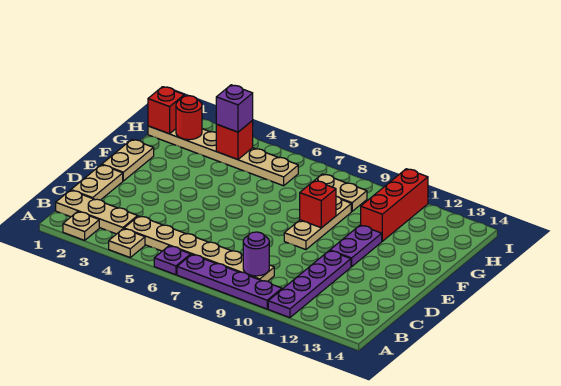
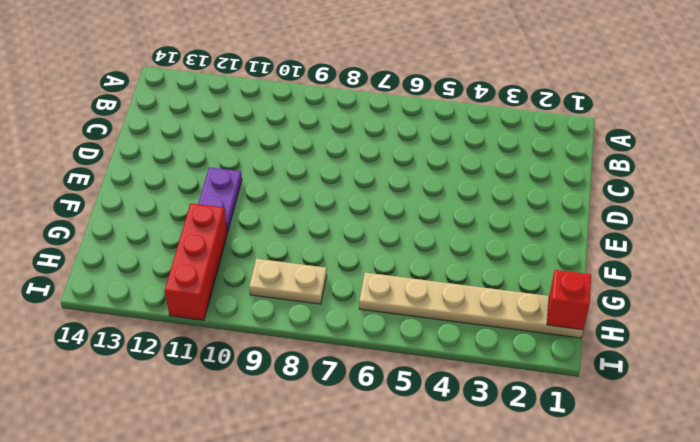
none -> tan plate A2 level 1
none -> tan plate A4 level 1
none -> purple plate A6 level 1

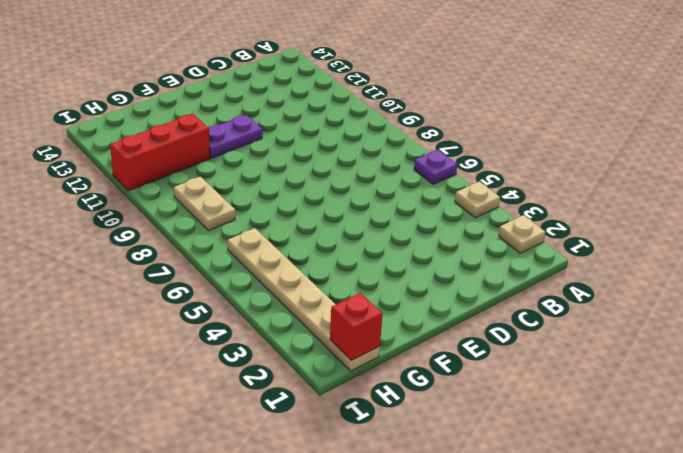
none -> purple plate A7:A10 level 1
none -> purple plate A11:D11 level 1
none -> tan plate B1:B3 level 1

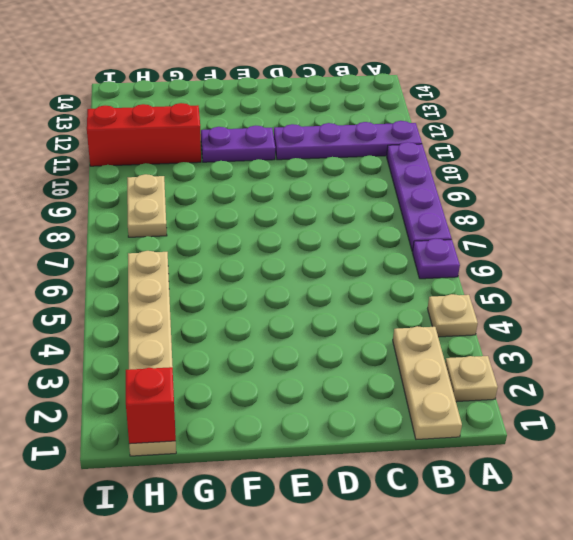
none -> tan plate B4:B9 level 1
none -> tan plate C1:D1 level 1
none -> tan plate E1:F1 level 1

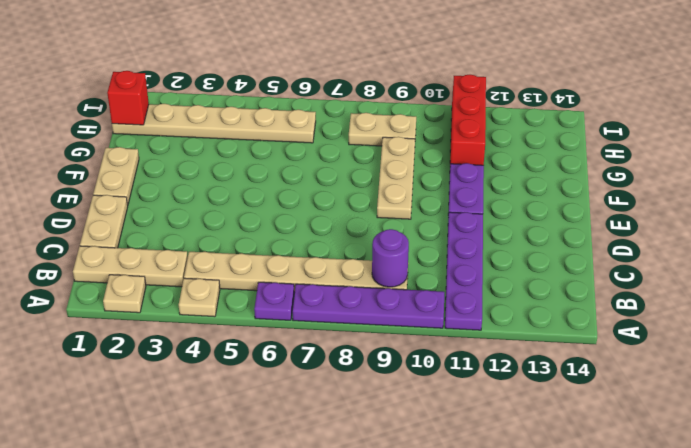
none -> red brick F9 level 2
none -> red round brick H2 level 2
none -> red brick H4 level 2

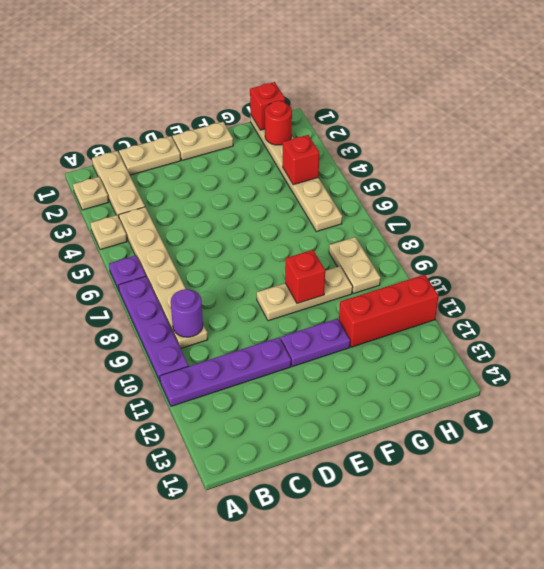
none -> purple brick H4 level 3

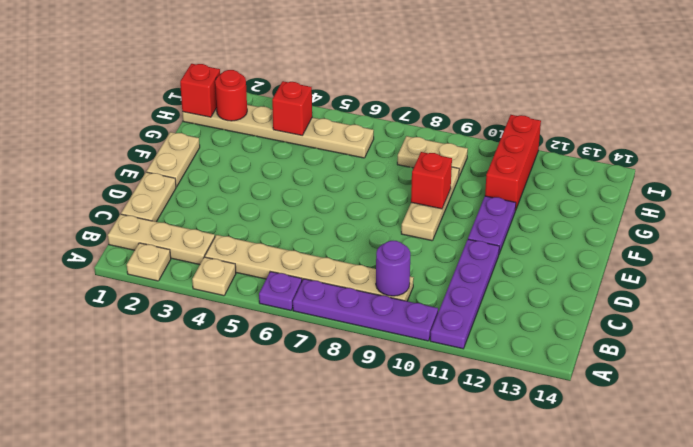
none -> purple brick H4 level 3

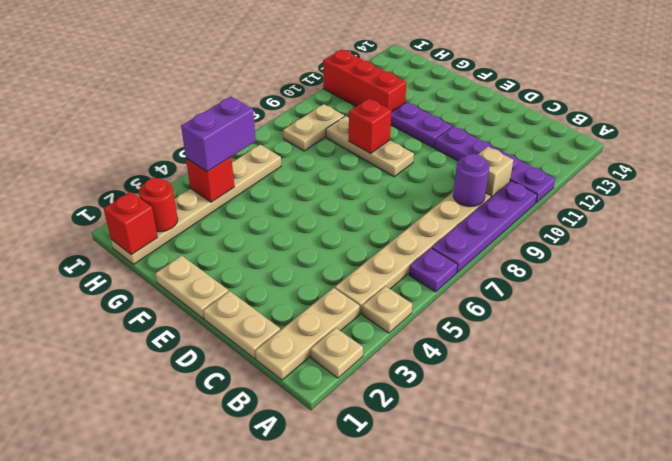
tan brick B10 level 1 -> none
purple brick H4:H5 level 3 -> purple brick H4 level 3

